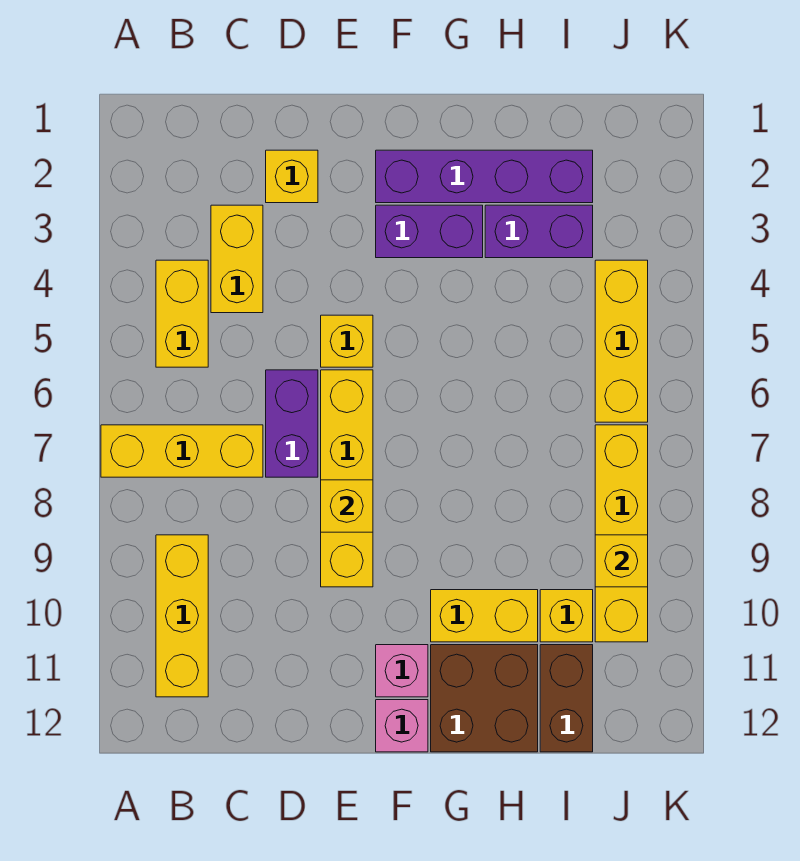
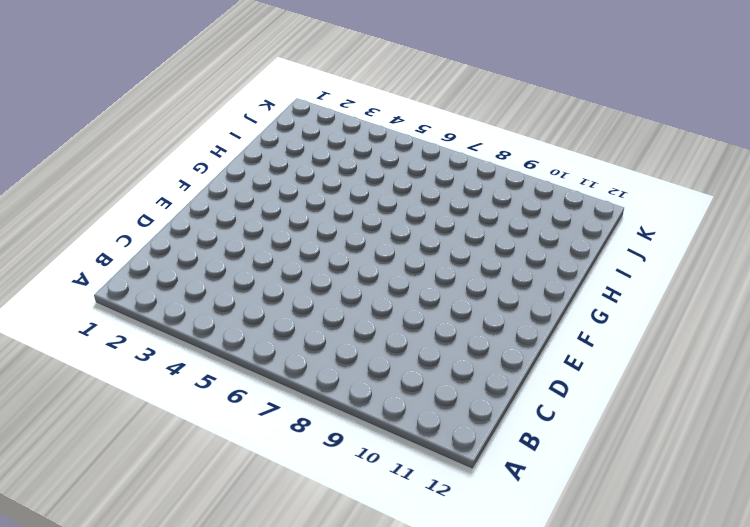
none -> yellow brick A7:C7 level 1
none -> yellow brick B4:B5 level 1
none -> yellow brick B9:B11 level 1

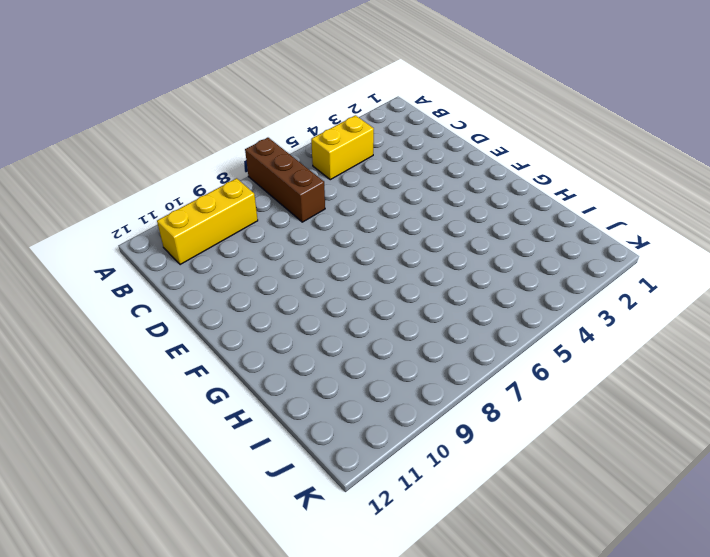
brown brick A7:C7 level 1 -> yellow brick A7:C7 level 1
none -> yellow brick C3:C4 level 1
none -> yellow brick D2 level 1
none -> purple brick D6:D7 level 1

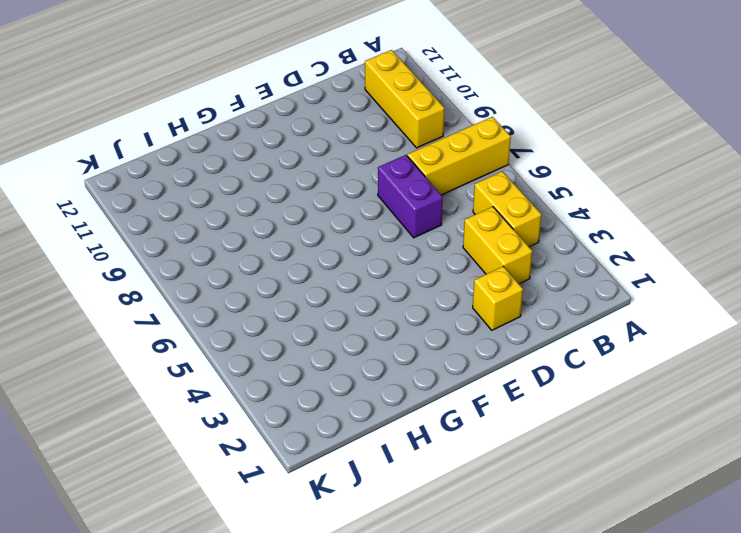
none -> yellow brick E5 level 1
none -> yellow brick E6:E9 level 1
none -> purple brick F2:I2 level 1

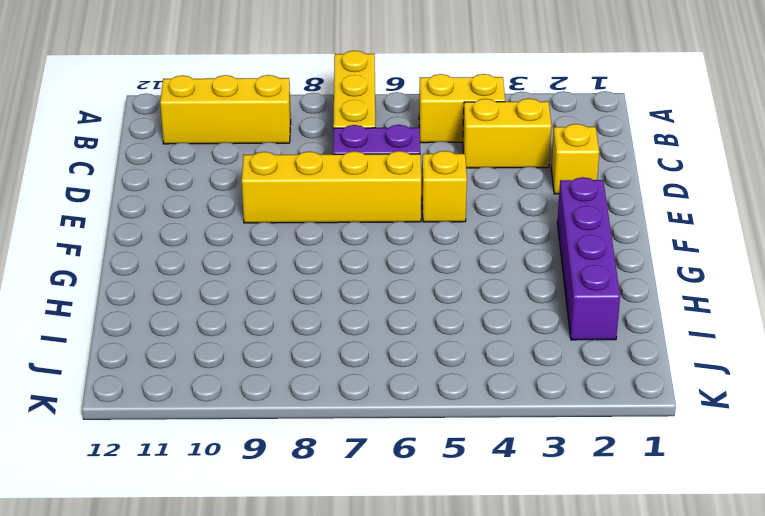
none -> purple brick F3:G3 level 1
none -> pink brick F11 level 1
none -> pink brick F12 level 1

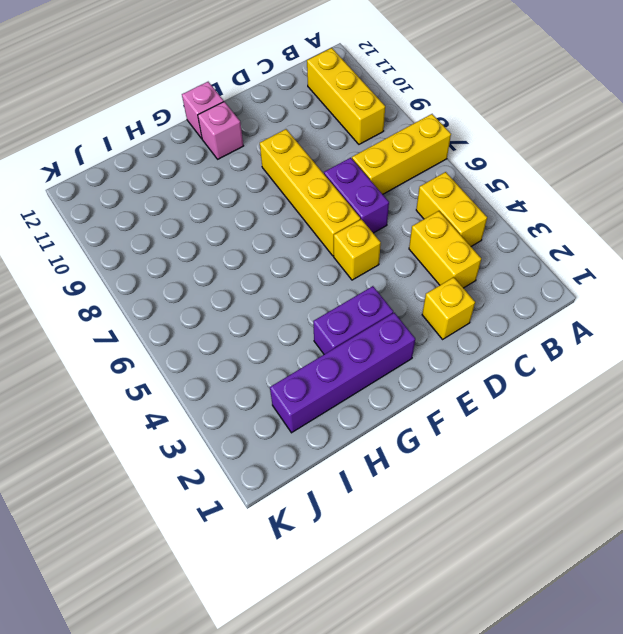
none -> yellow brick G10:H10 level 1
none -> brown brick G11:H12 level 1
none -> purple brick H3:I3 level 1

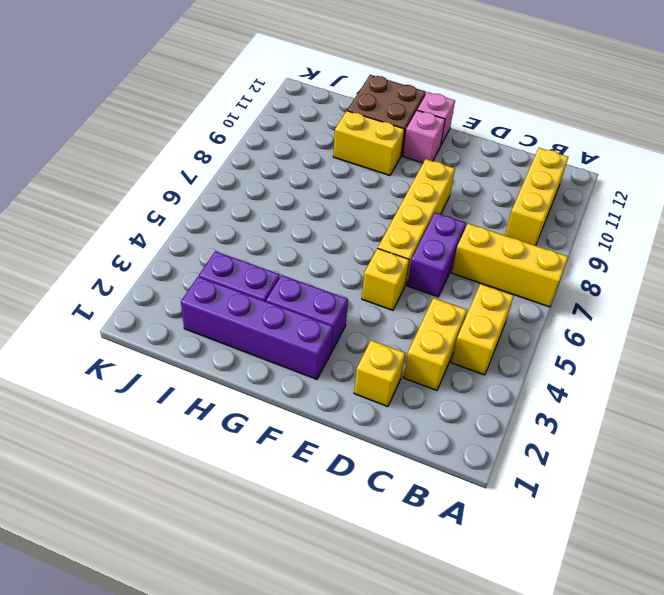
none -> yellow brick I10 level 1
none -> brown brick I11:I12 level 1
none -> yellow brick J4:J6 level 1

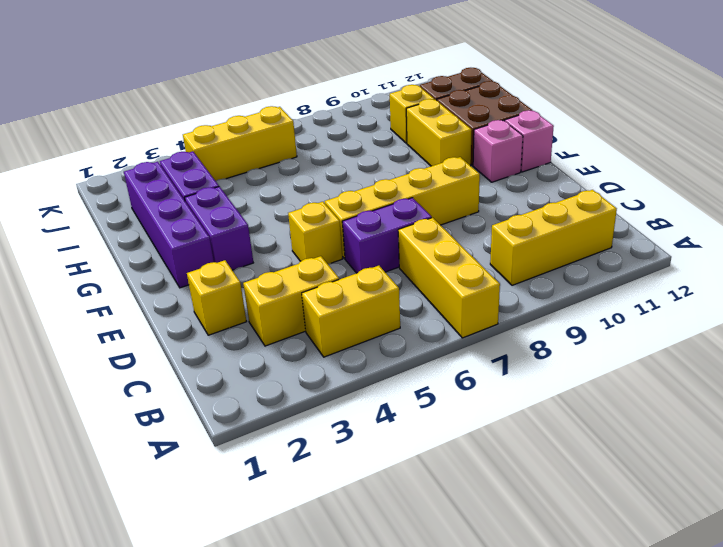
none -> yellow brick J7:J10 level 1
none -> yellow brick E8 level 2
none -> yellow brick J9 level 2

